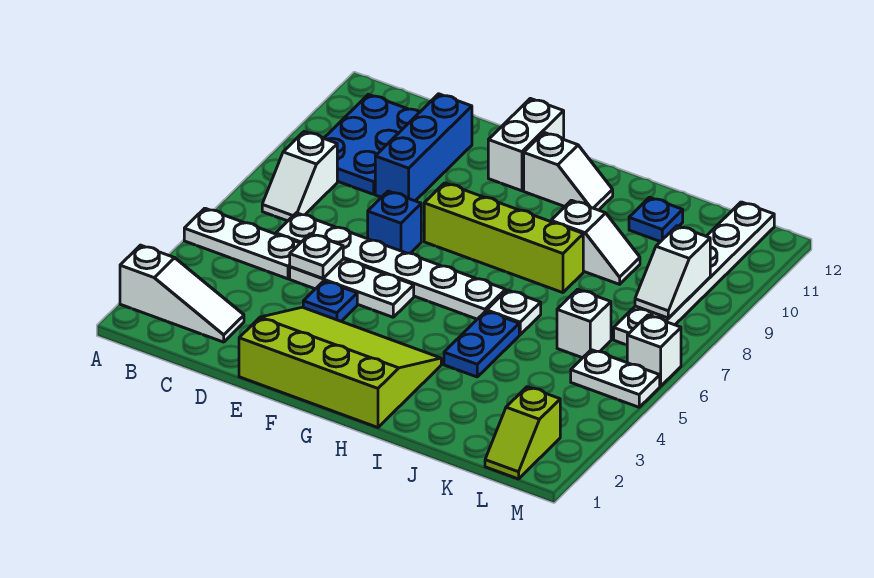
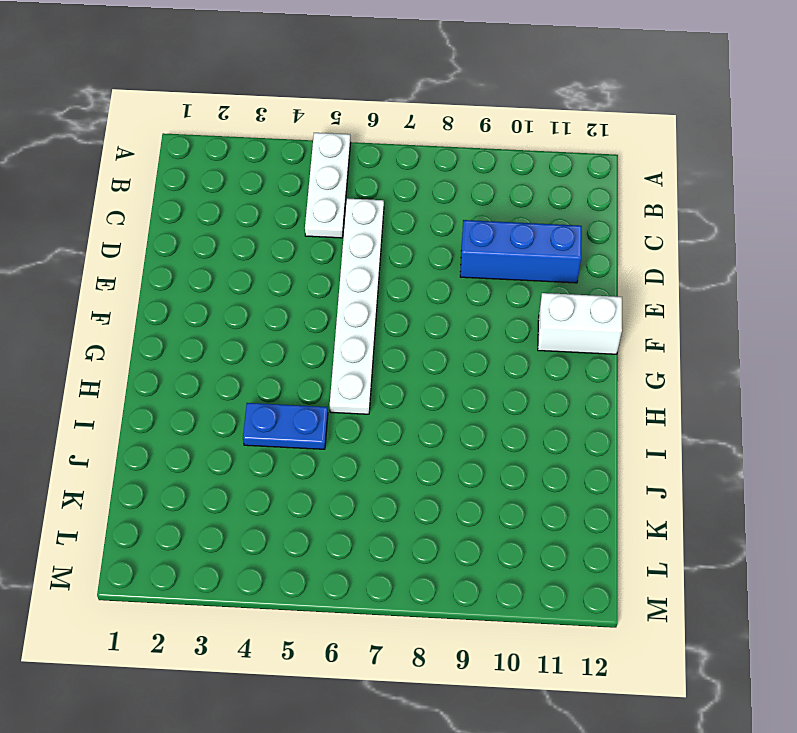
none -> white slope A2:C2 level 1 top A
none -> white slope B7:B8 level 1 top 8
none -> blue plate B9:C11 level 1

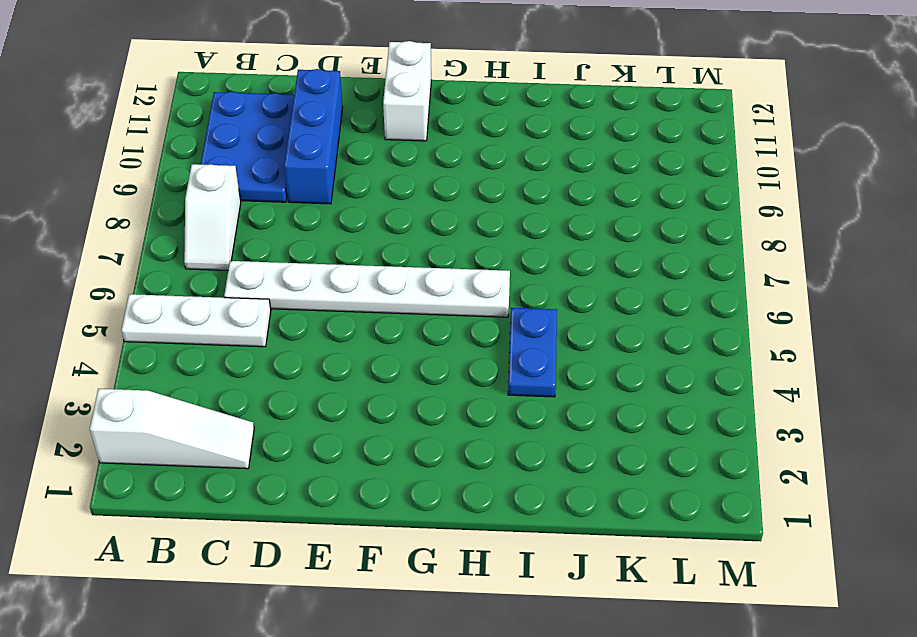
none -> white plate D5:F5 level 1
none -> lime slope E1:H3 level 1 top 1
none -> blue plate E4 level 1

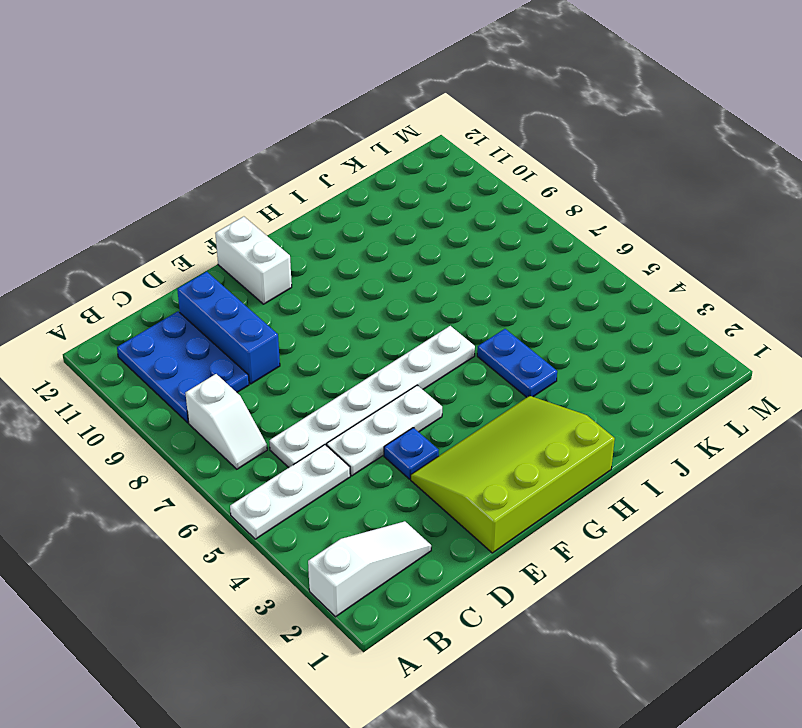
none -> blue brick E7 level 1
none -> lime brick F8:I8 level 1
none -> white slope G11:H11 level 1 top G

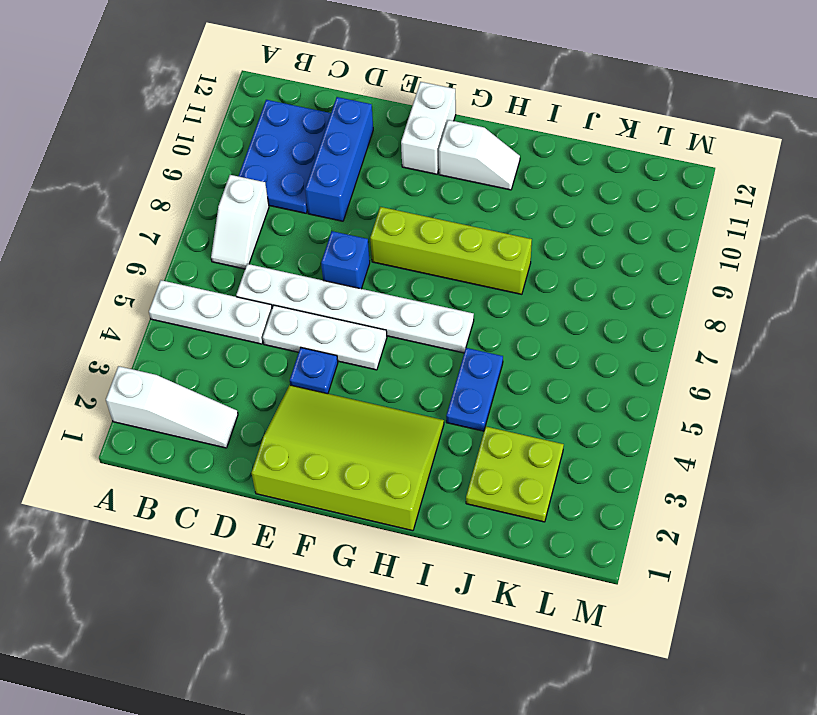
lime plate J2:K3 level 1 -> none
none -> white plate I6 level 1
none -> white slope I9:J9 level 1 top I
none -> blue plate J11 level 1

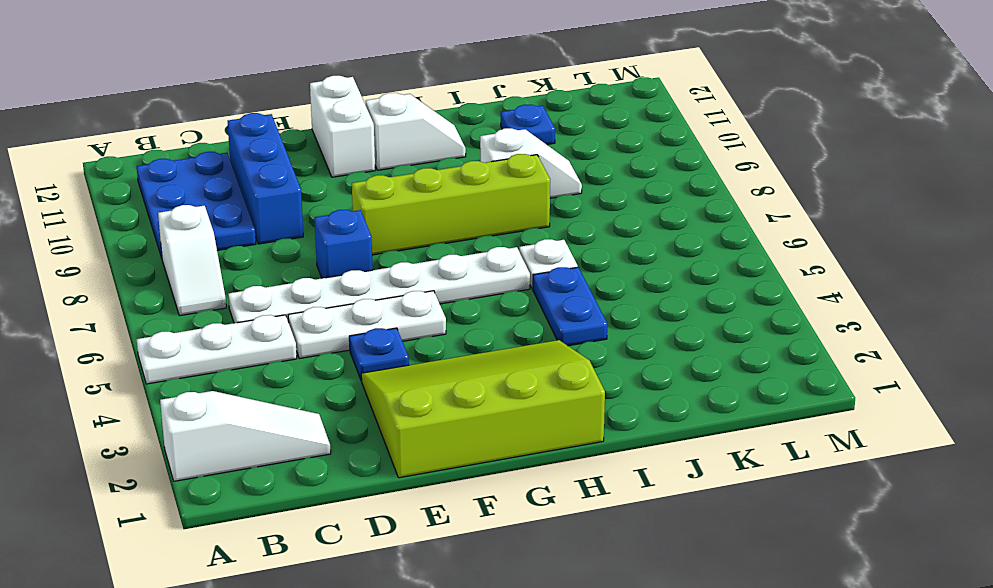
none -> white brick K6 level 1
none -> lime slope L1:L2 level 1 top 2
none -> white plate L5:M5 level 1

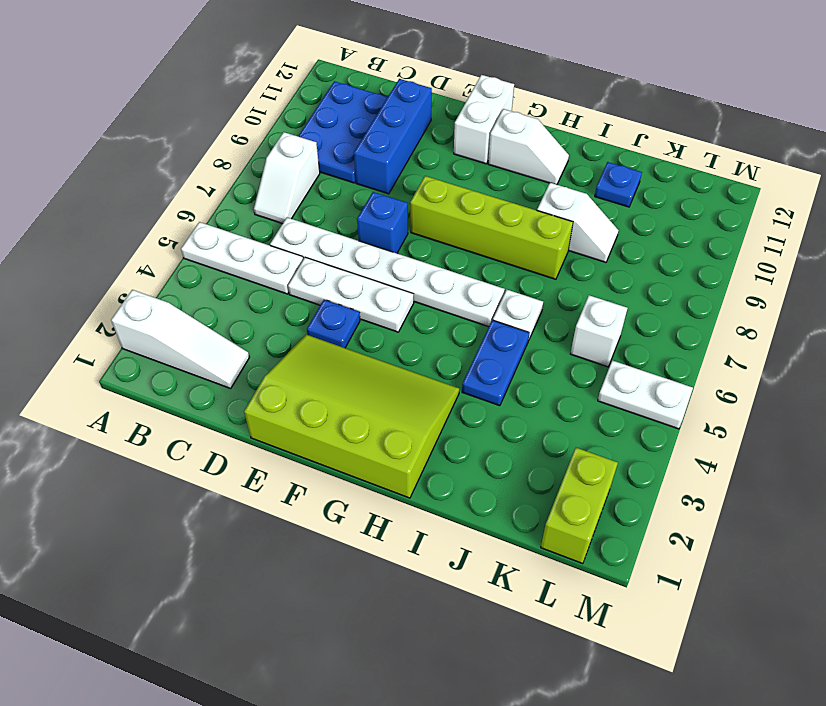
lime brick L1:L2 level 1 -> lime slope L1:L2 level 1 top 2
none -> white plate L7:L12 level 1
none -> white brick M6 level 1
none -> white plate D5 level 2

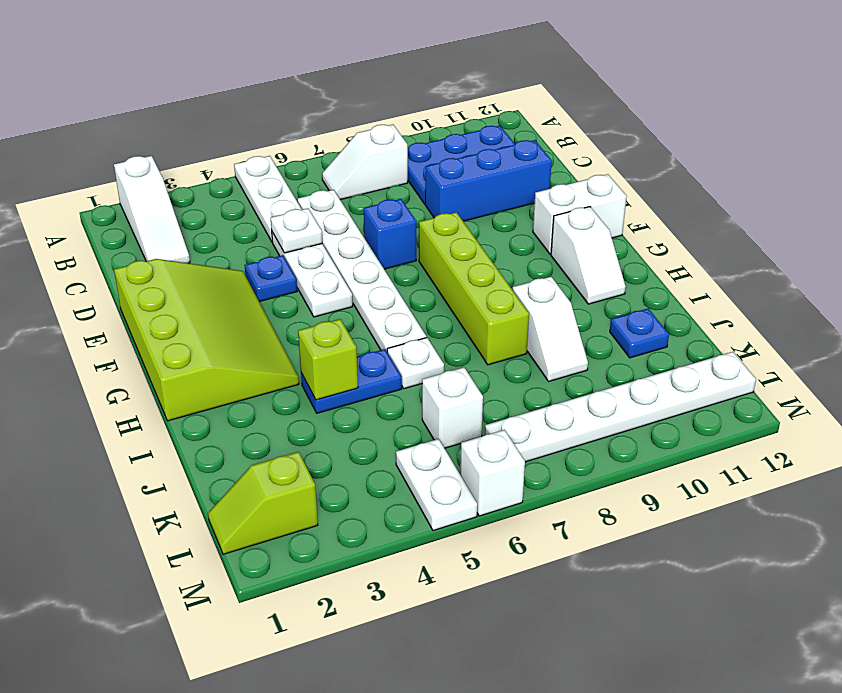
lime brick I4 level 2 -> none
none -> white slope L8:L9 level 2 top 9

